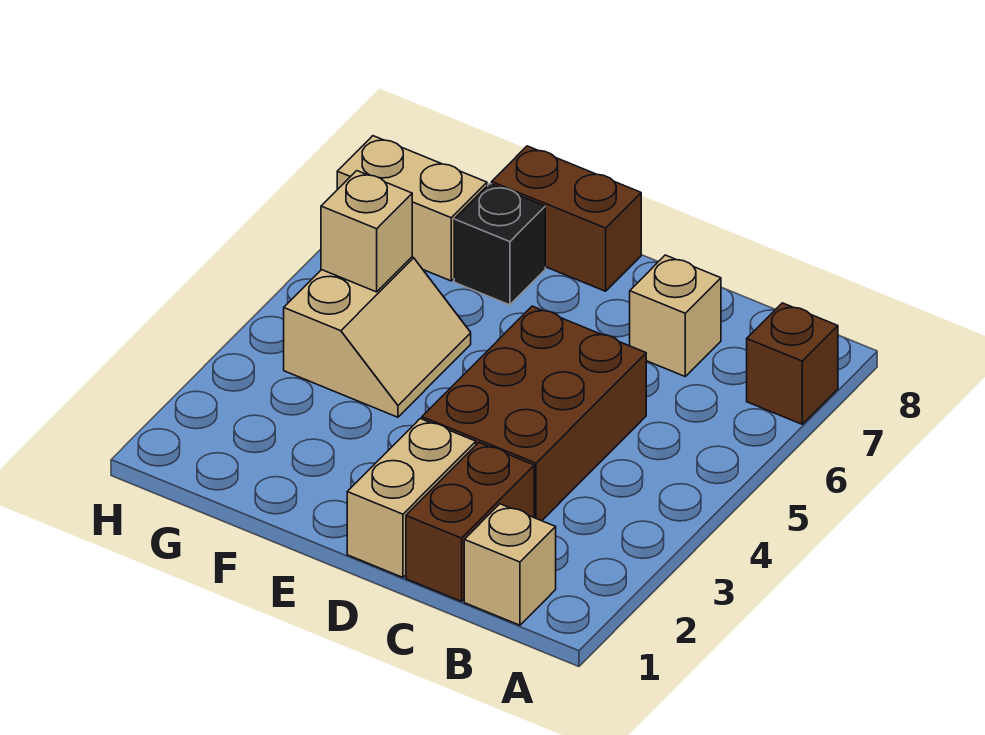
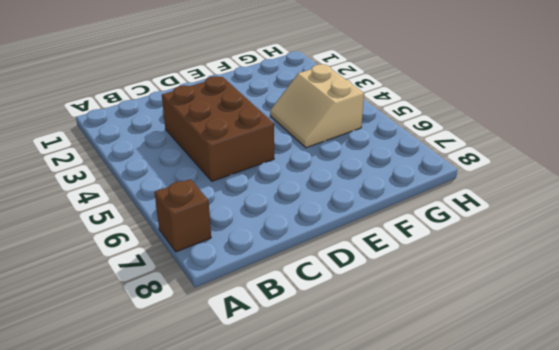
none -> tan brick B1 level 1
none -> brown brick C1:C2 level 1

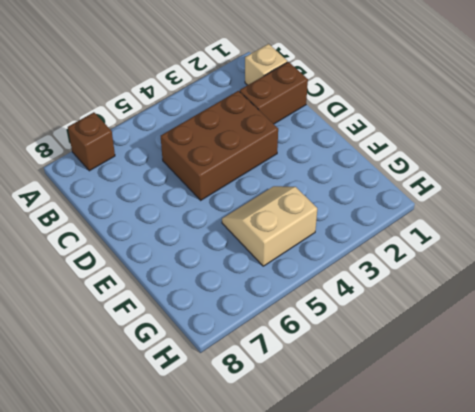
none -> tan brick C7 level 1
none -> tan brick D1:D2 level 1

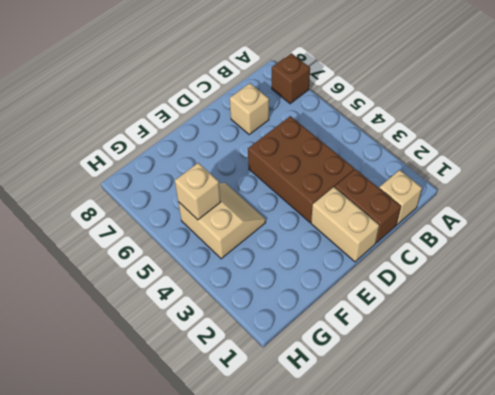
none -> brown brick E8:F8 level 1
none -> black brick F7 level 1

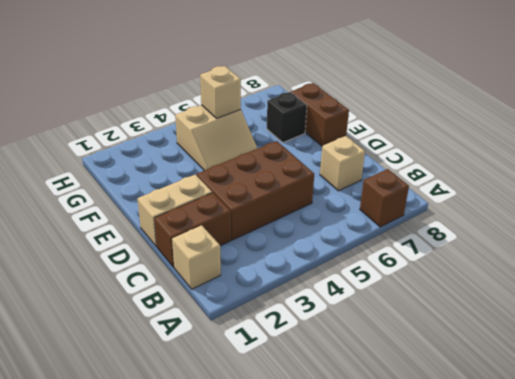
none -> tan brick G7:H7 level 1

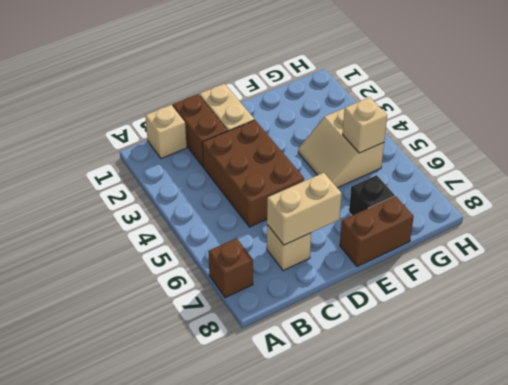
tan brick C7:D7 level 2 -> tan brick G7:H7 level 1

